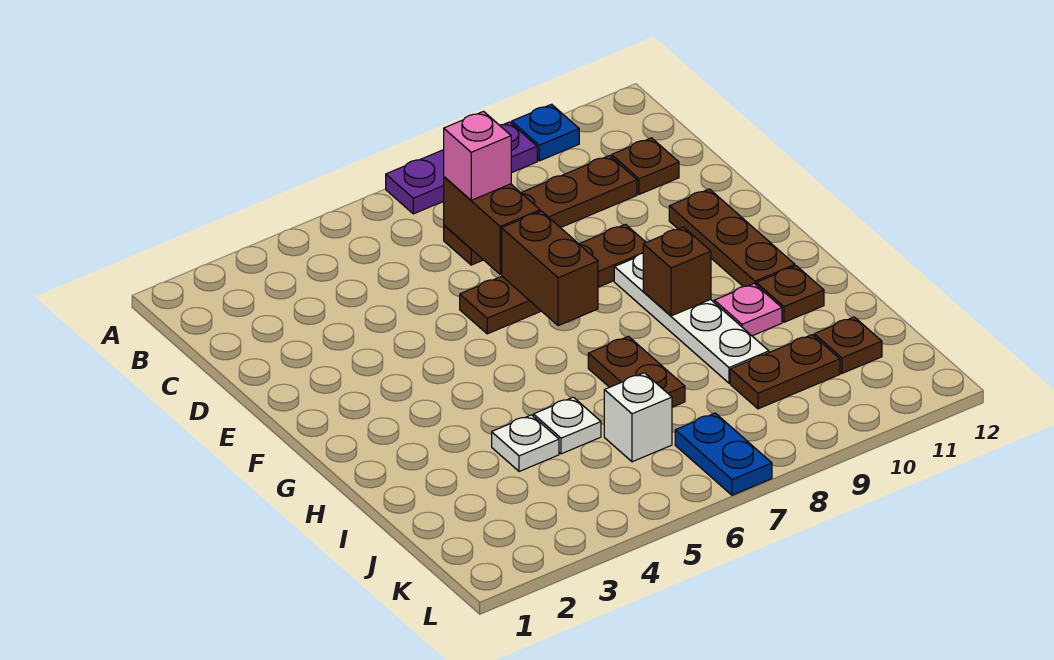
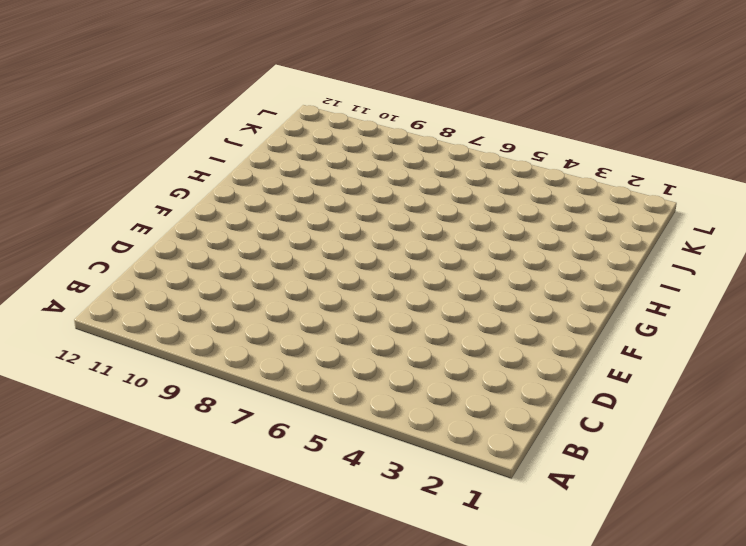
none -> purple plate A7:A9 level 1
none -> blue plate A10 level 1
none -> brown plate C7:C10 level 1

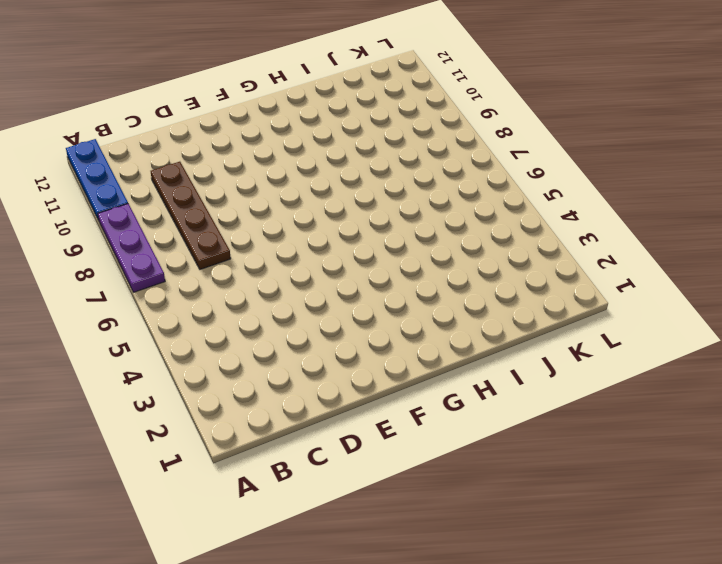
blue plate A10:A12 level 1 -> blue plate A10 level 1
none -> brown plate C11 level 1
none -> brown plate E6:E9 level 1
none -> brown plate E11:G11 level 1

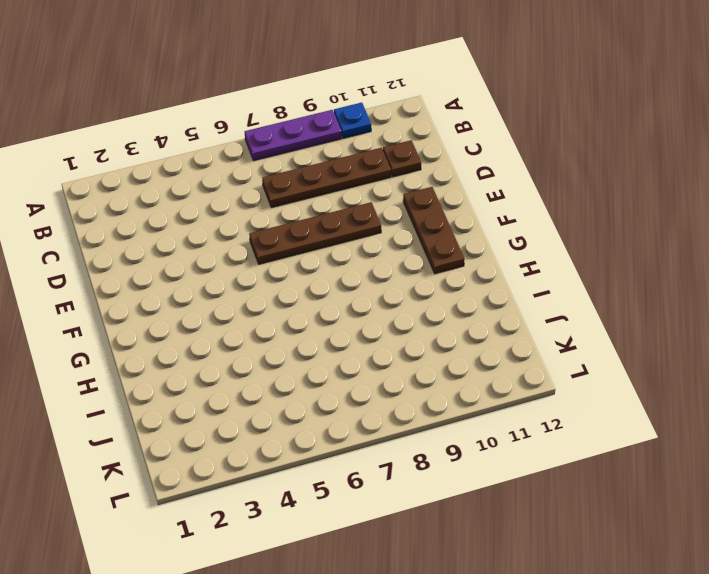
none -> white plate F9:I9 level 1
none -> brown plate H7:I7 level 1
none -> pink plate H10 level 1

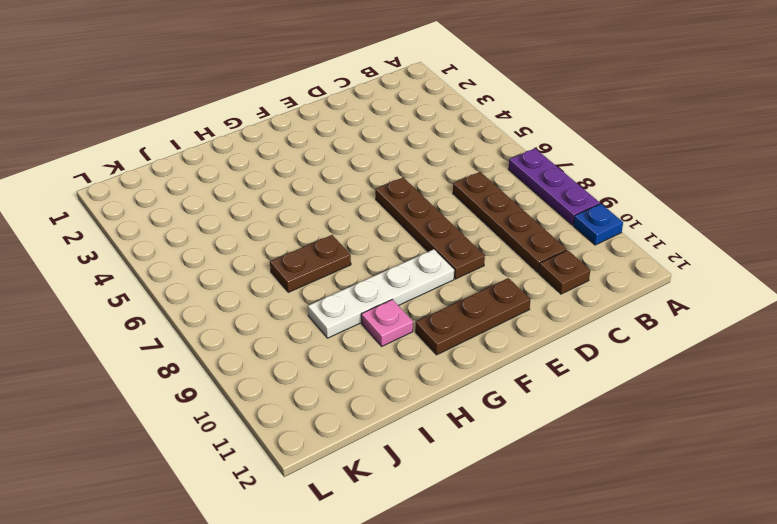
none -> brown plate H11 level 1
none -> white plate I4 level 1
none -> white plate I5 level 1

